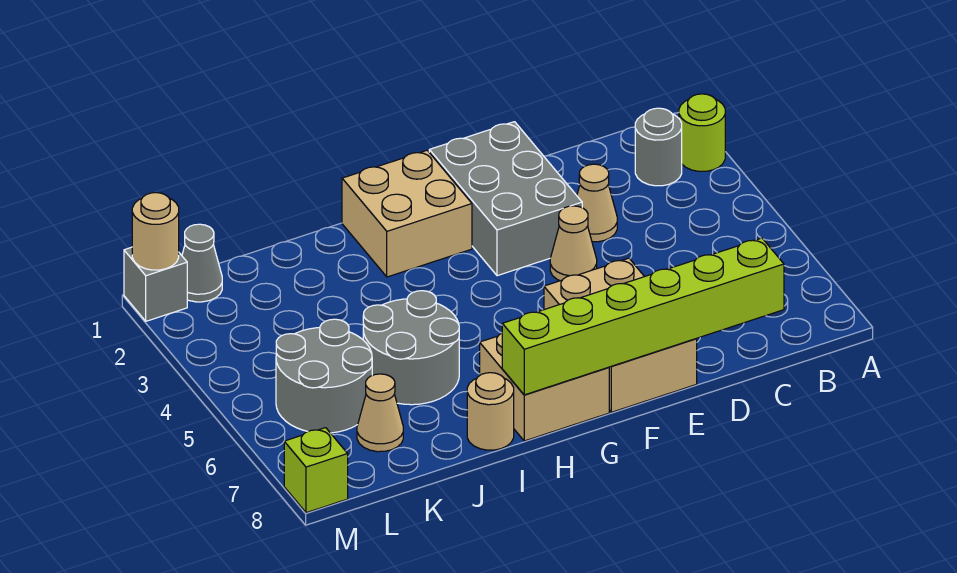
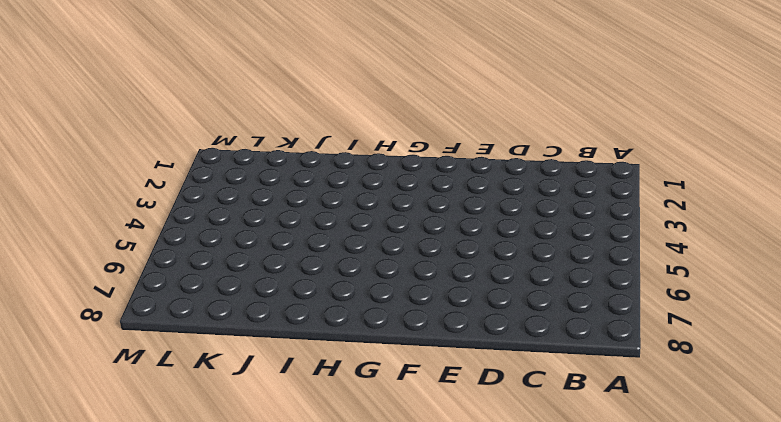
none -> lime round brick A2 level 1
none -> grey round brick B2 level 1
none -> tan cone D3 level 1

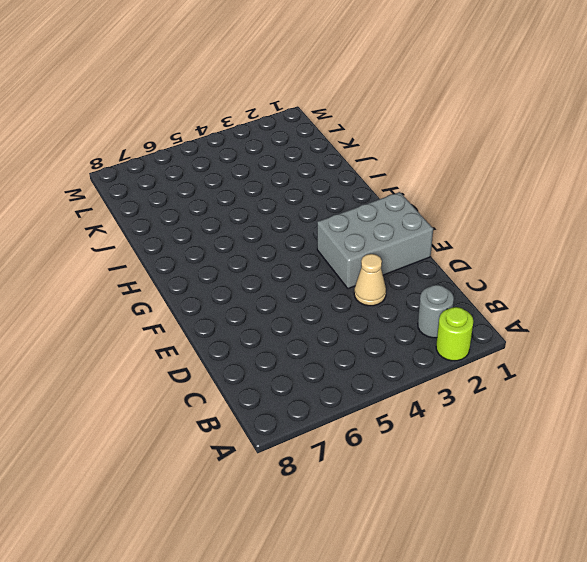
none -> tan cone E4 level 1
none -> tan brick E6:F8 level 1
none -> tan brick G1:H2 level 1

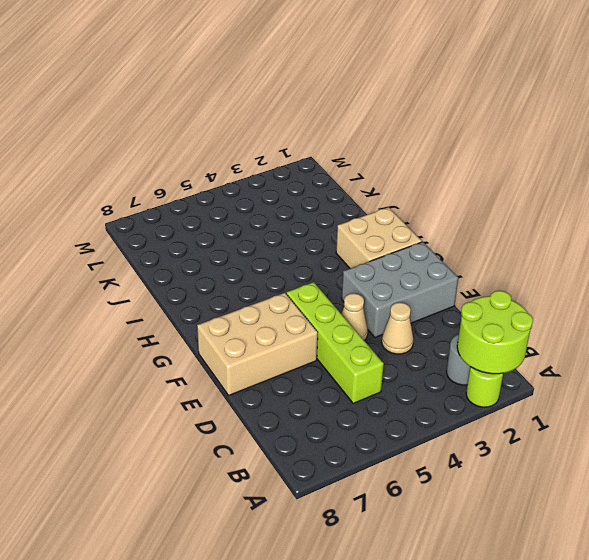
lime round brick A1:B2 level 2 -> none
lime brick C5:F5 level 1 -> none
none -> tan brick G7:H8 level 1
none -> grey round brick I5:J6 level 1
none -> tan round brick I8 level 1

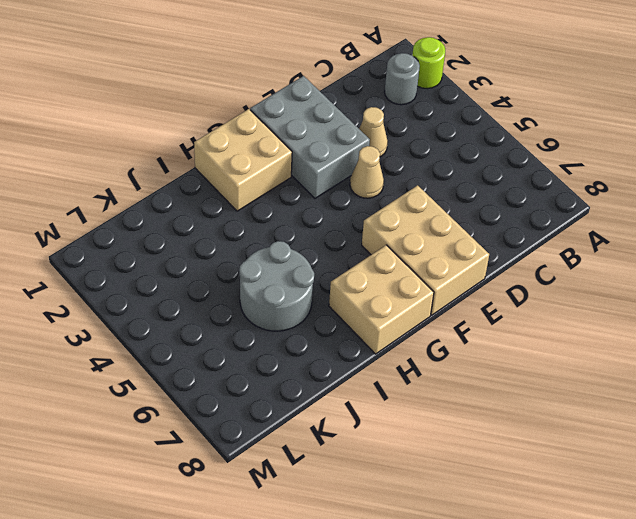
none -> tan round brick I8 level 1
none -> grey round brick K5:L6 level 1
none -> tan cone K7 level 1

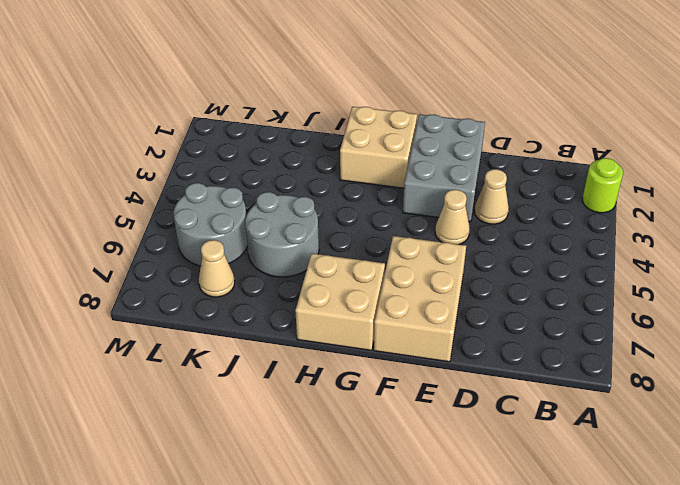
none -> grey round brick B2 level 1
none -> tan round brick I8 level 1
none -> grey cone L1 level 1

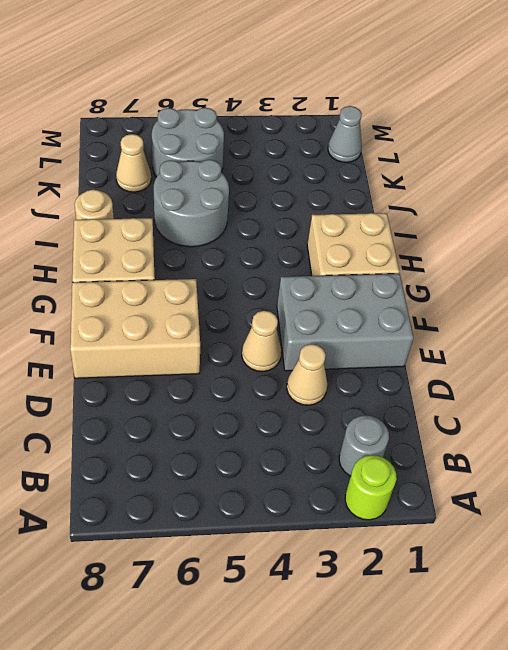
none -> grey brick M1 level 1
none -> lime brick M8 level 1
none -> lime brick C8:H8 level 2

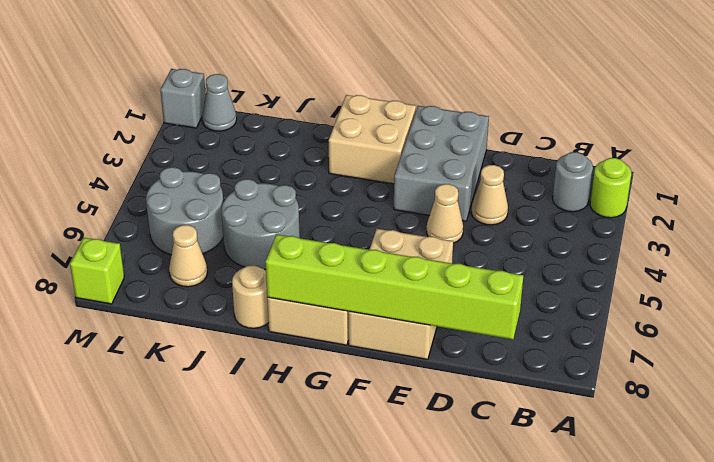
none -> tan round brick M1 level 2

